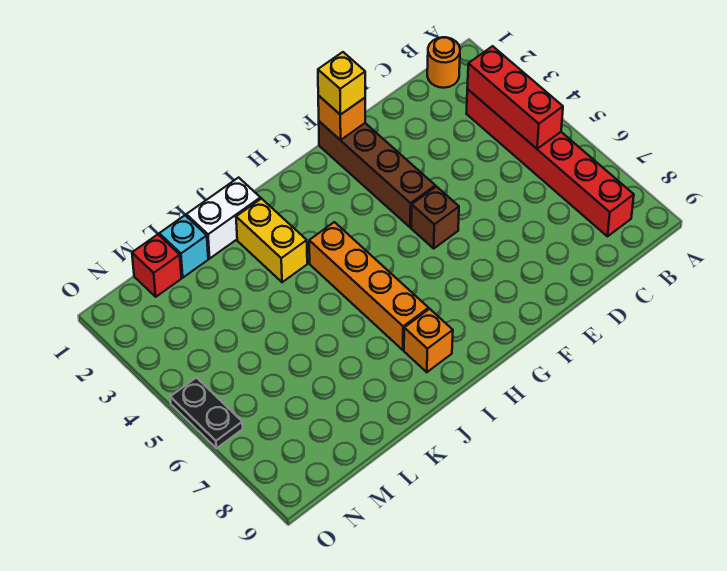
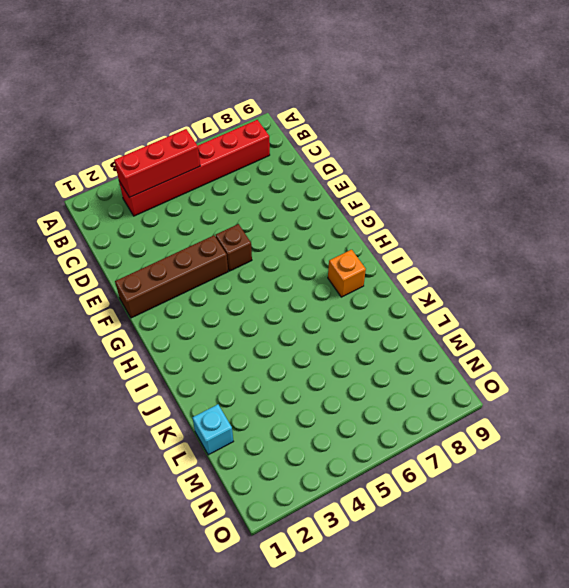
none -> orange round brick B1 level 1
none -> orange brick I4:I7 level 1
none -> white brick J1:K1 level 1

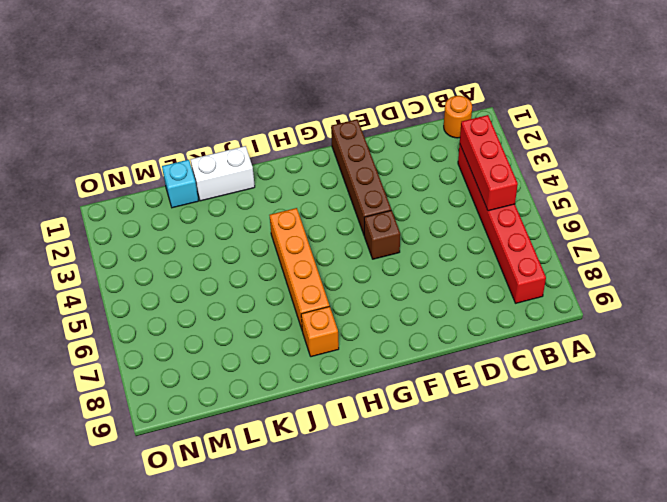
none -> yellow brick J2:J3 level 1
none -> red brick M1 level 1
none -> black plate O5:O6 level 1

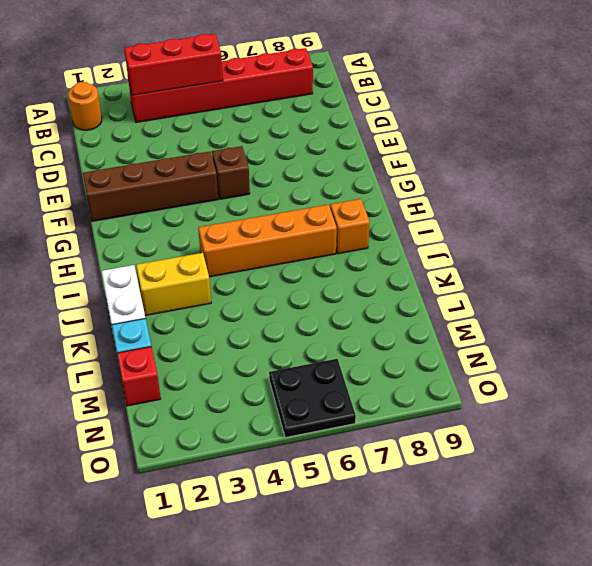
black plate N5:O6 level 1 -> black plate O5:O6 level 1
none -> orange brick F1 level 2
none -> yellow brick F1 level 3

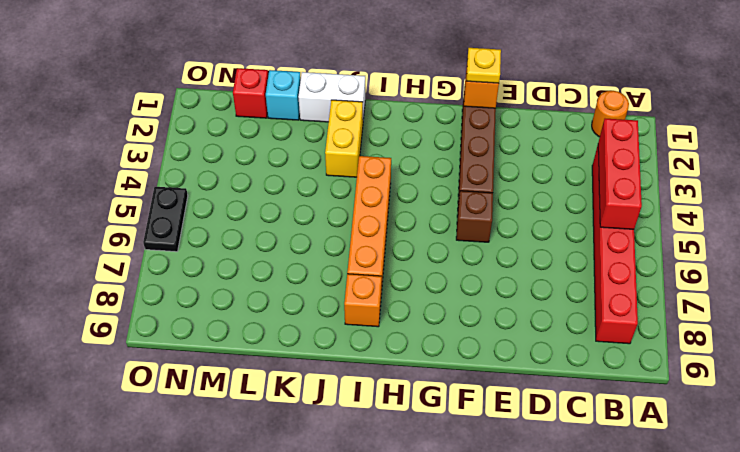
yellow plate F1 level 3 -> yellow brick F1 level 3

